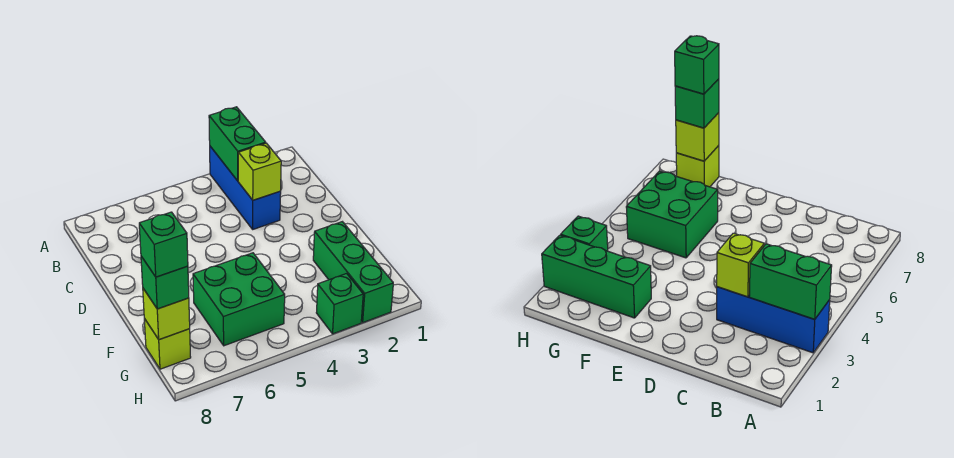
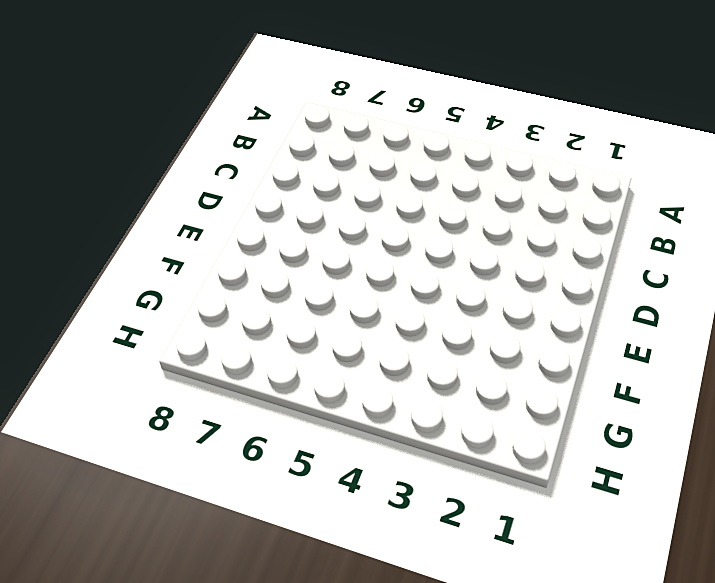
none -> blue brick A3:C3 level 1
none -> green brick F2:H2 level 1

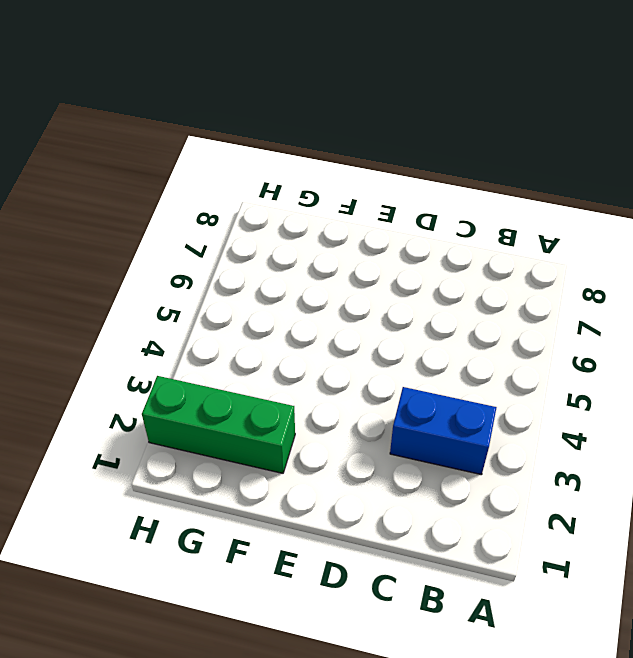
blue brick B3:C3 level 1 -> blue brick A3:C3 level 1
none -> green brick F5:G6 level 1
none -> lime brick G8 level 1

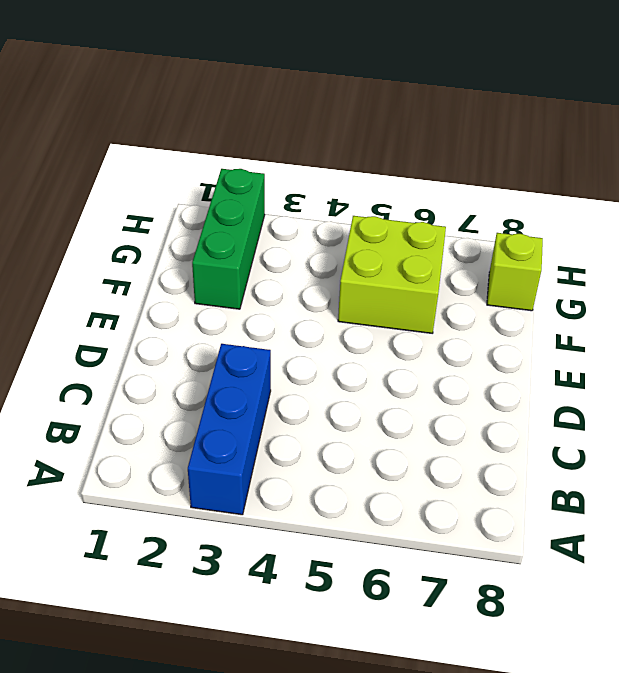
lime brick F5:G6 level 1 -> green brick F5:G6 level 1
none -> green brick H3 level 1
none -> green brick A3:B3 level 2

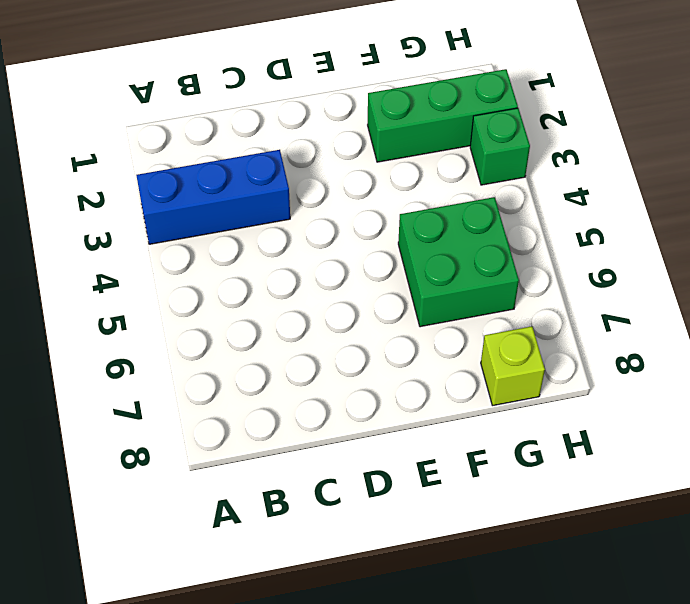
none -> green brick A3:B3 level 2
none -> lime brick C3 level 2

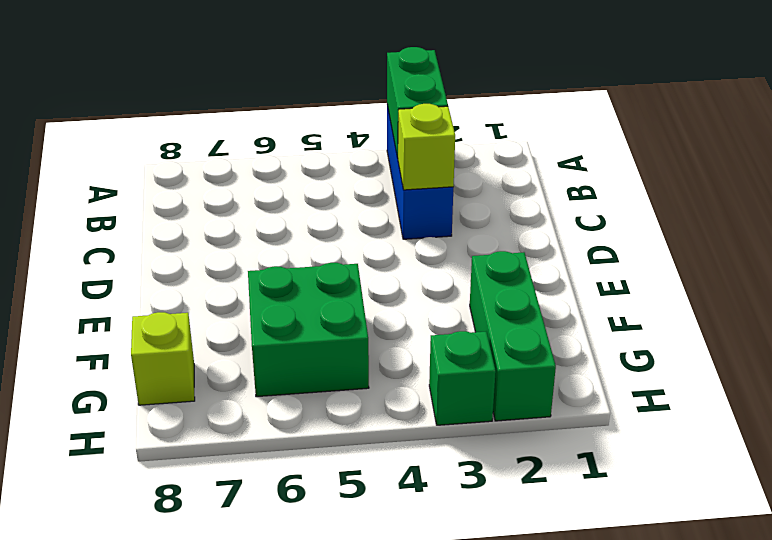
none -> lime brick G8 level 2
none -> green brick G8 level 3

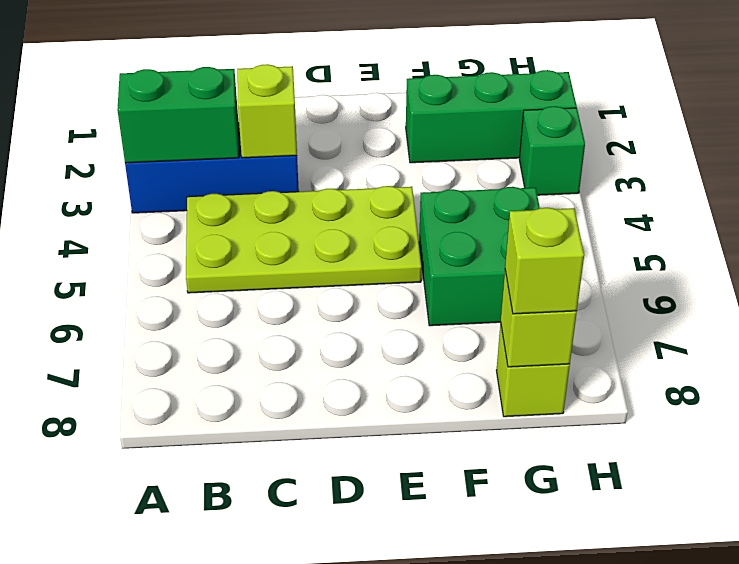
lime plate B4:E5 level 1 -> none
lime brick G8 level 3 -> green brick G8 level 3
none -> green brick G8 level 4

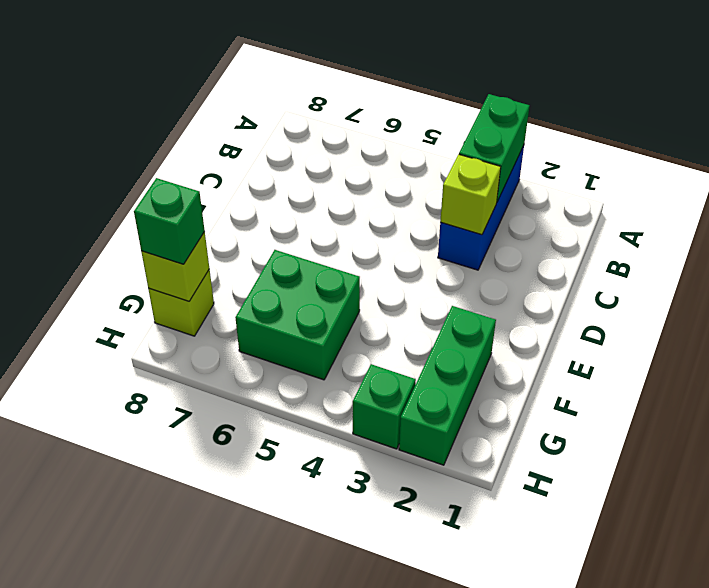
none -> green brick G8 level 4

